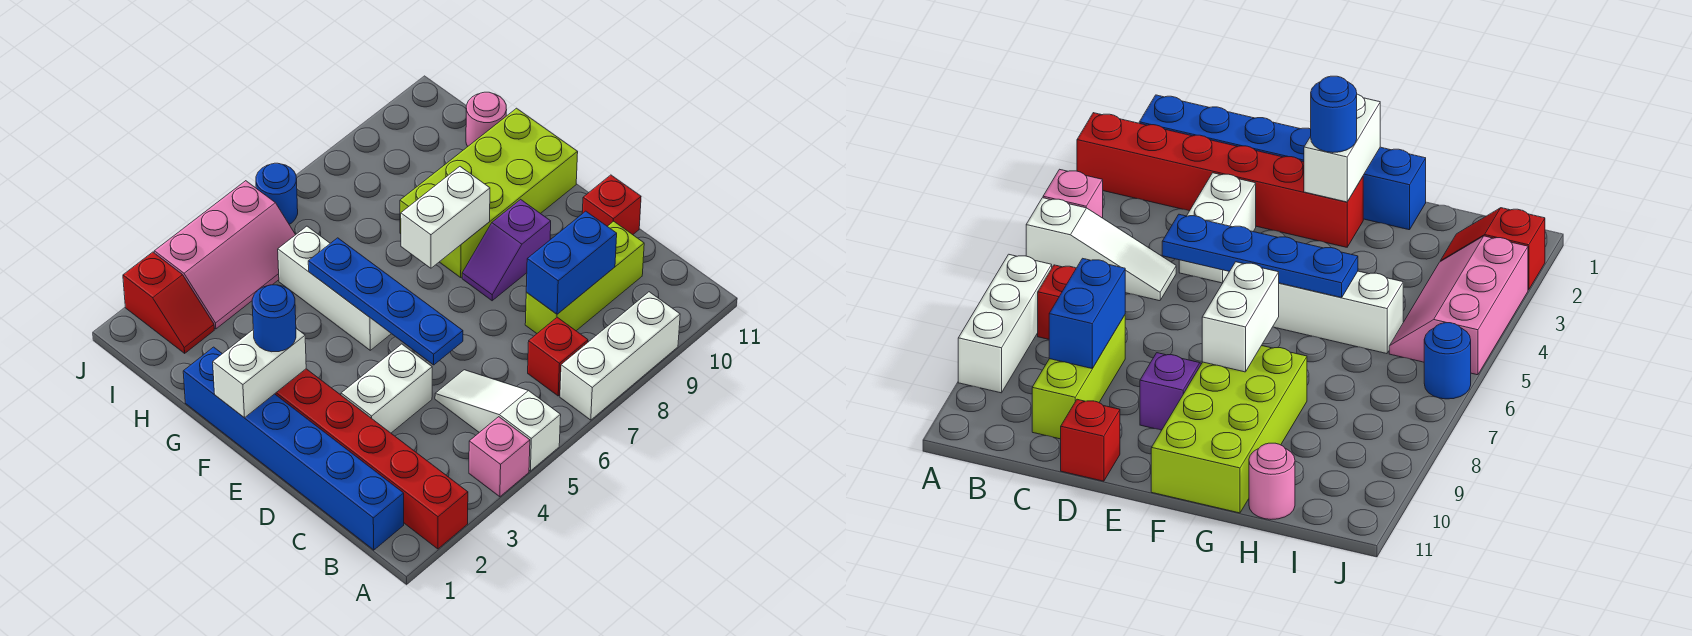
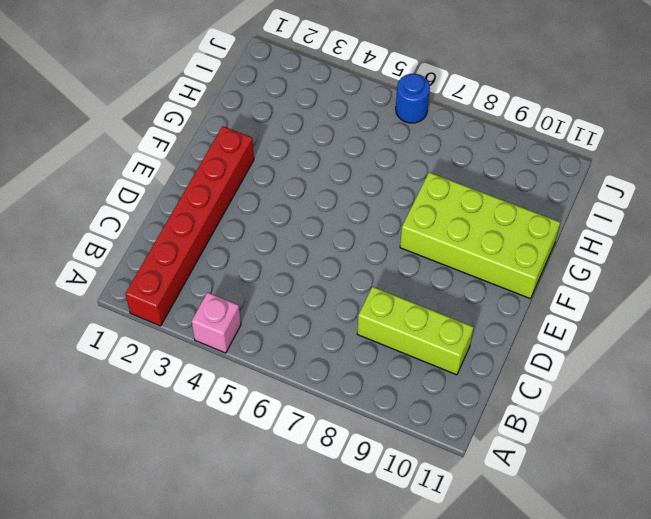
none -> white slope A5:C5 level 1 top A
none -> white brick A7:A9 level 1
none -> blue brick B1:G1 level 1

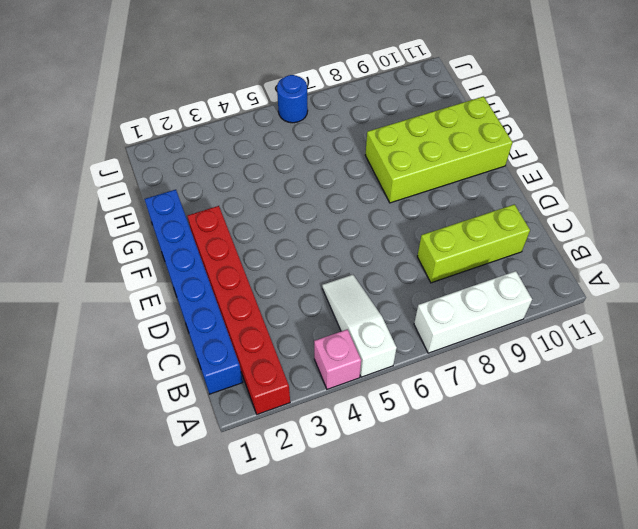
none -> red brick B7 level 1
none -> white brick D3:D4 level 1
none -> red brick D11 level 1

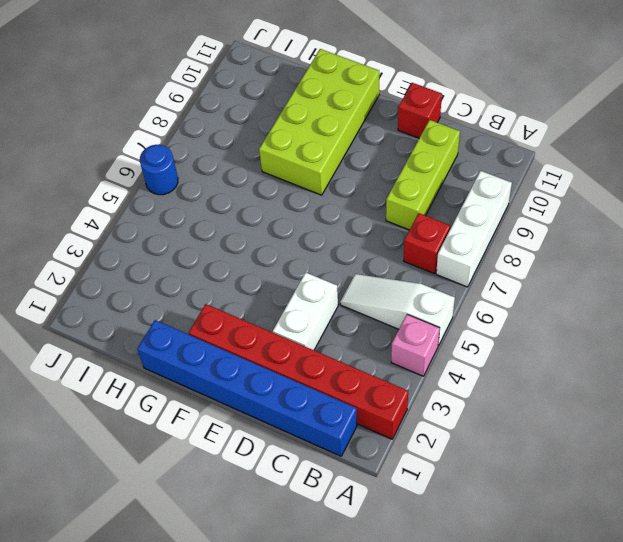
none -> purple slope E8:E9 level 1 top 9
none -> white brick F5:H5 level 1
none -> pink round brick H11 level 1

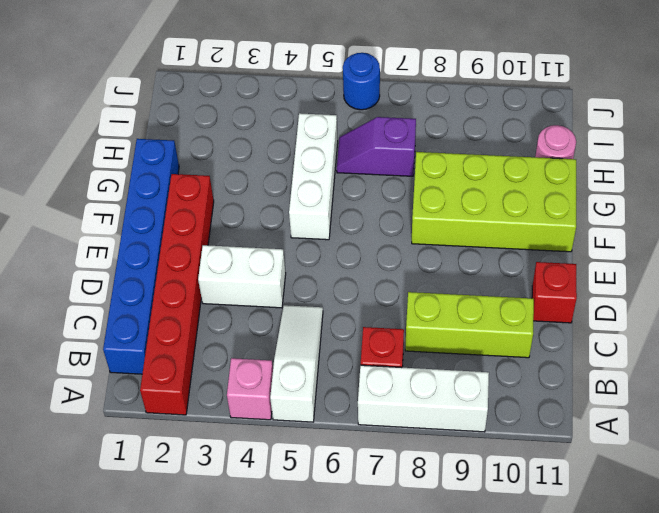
purple slope H6:H7 level 1 top 7 -> purple slope E8:E9 level 1 top 9
none -> red slope I2:J2 level 1 top J
none -> pink slope I3:J5 level 1 top J
none -> blue brick C8:C9 level 2

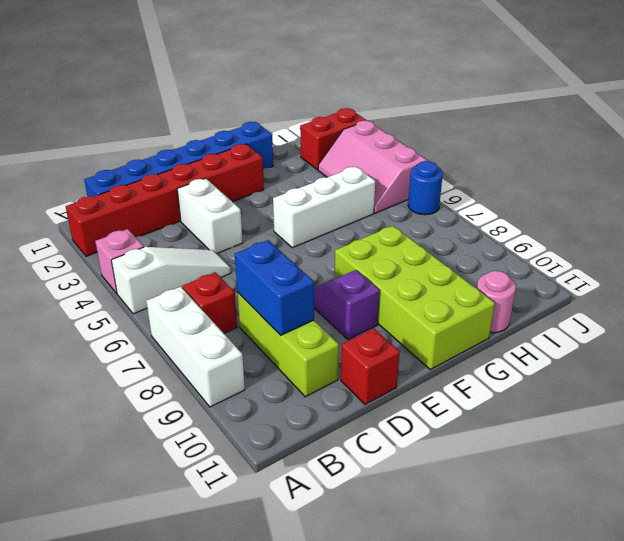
red brick I2:J2 level 1 -> red slope I2:J2 level 1 top J
none -> blue plate D5:G5 level 2
none -> white brick F1:F2 level 2
none -> white brick F7:F8 level 2

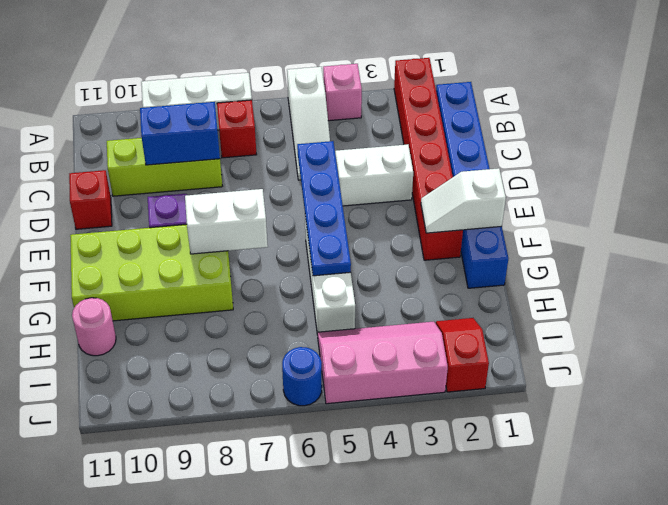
white slope F1:F2 level 2 top 1 -> white brick F1:F2 level 2
none -> blue round brick F2 level 3

